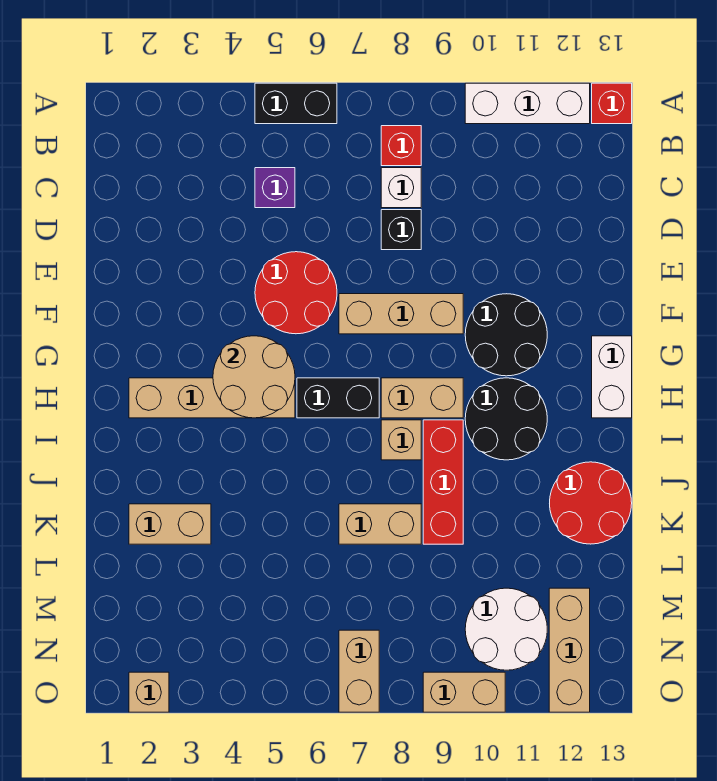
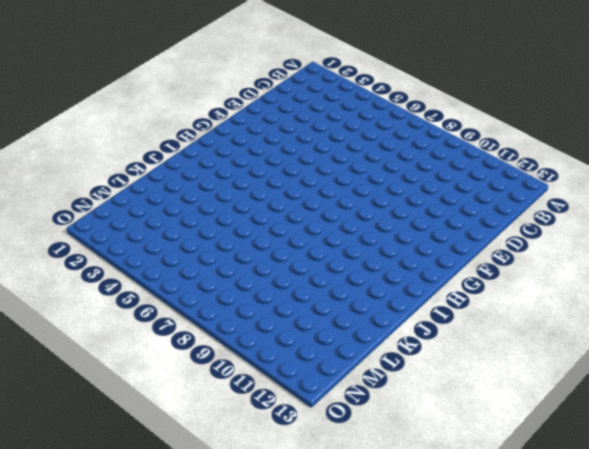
none -> black brick A5:A6 level 1
none -> white brick A10:A12 level 1
none -> red brick A13 level 1

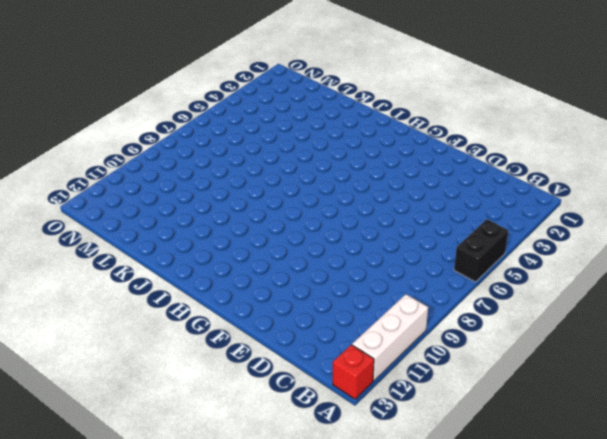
none -> red brick B8 level 1
none -> purple brick C5 level 1
none -> white brick C8 level 1

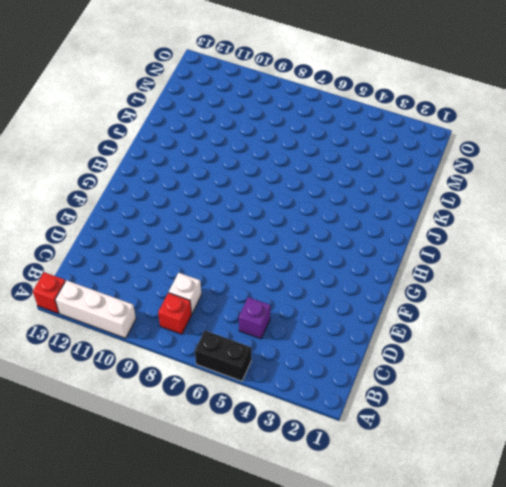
none -> black brick D8 level 1
none -> red round brick E5:F6 level 1
none -> tan brick F7:F9 level 1

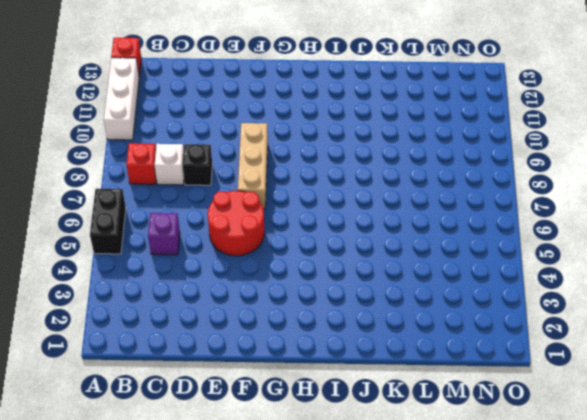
none -> black round brick F10:G11 level 1
none -> white brick G13:H13 level 1
none -> tan brick H2:H5 level 1

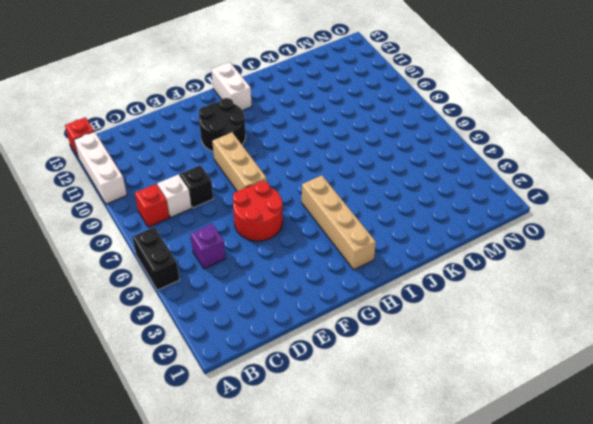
white brick H12:H13 level 1 -> white brick G13:H13 level 1
none -> black brick H6:H7 level 1
none -> tan brick H8:H9 level 1
none -> black round brick H10:I11 level 1

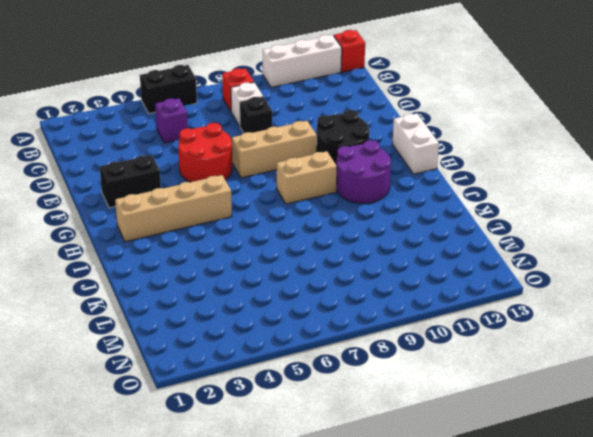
black brick F2:F3 level 1 -> black brick H6:H7 level 1
purple round brick H10:I11 level 1 -> black round brick H10:I11 level 1
none -> tan brick I8 level 1
none -> red brick I9:K9 level 1
none -> red round brick J12:K13 level 1

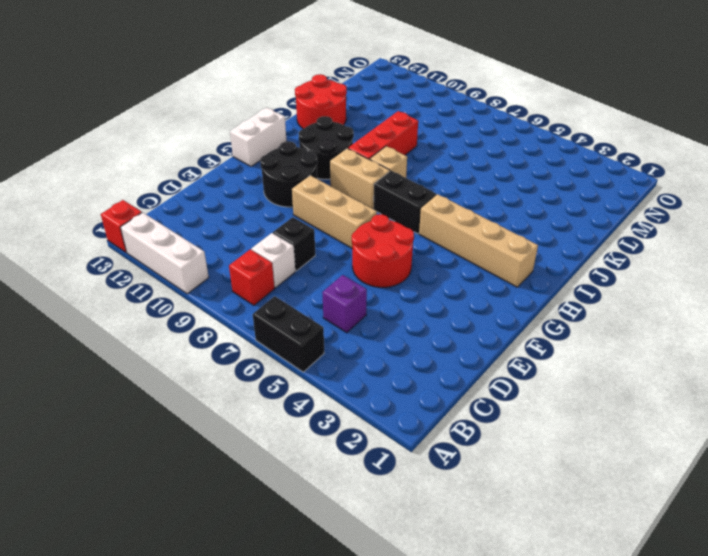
none -> tan brick K2:K3 level 1
none -> tan brick K7:K8 level 1
none -> white round brick M10:N11 level 1

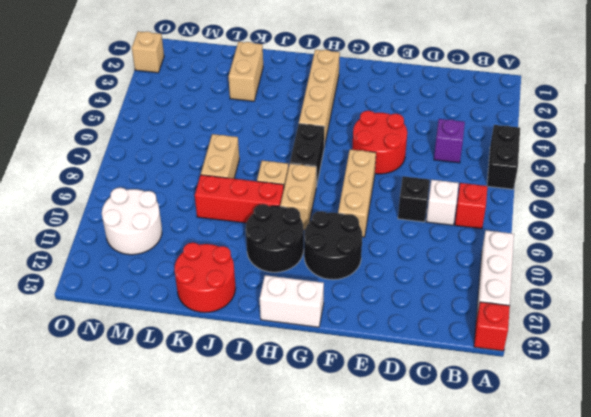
none -> tan brick M12:O12 level 1
none -> tan brick N7:O7 level 1
none -> tan brick O9:O10 level 1

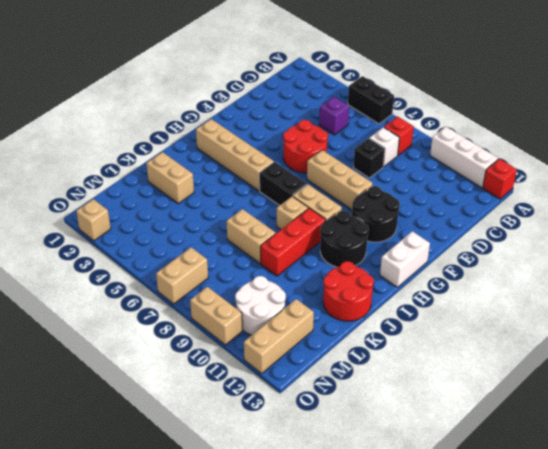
none -> tan round brick G4:H5 level 2

